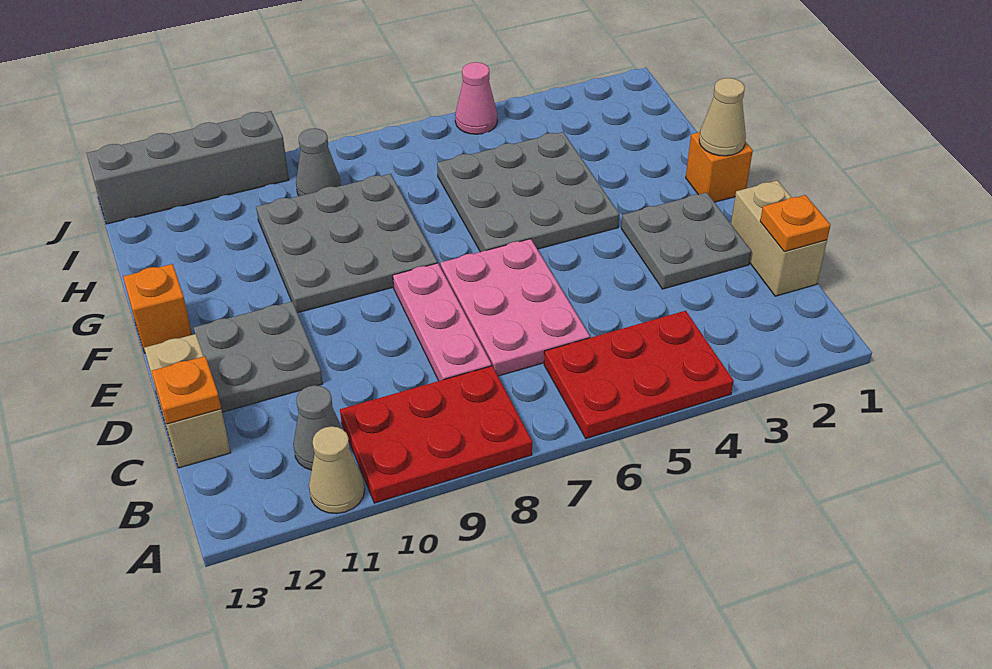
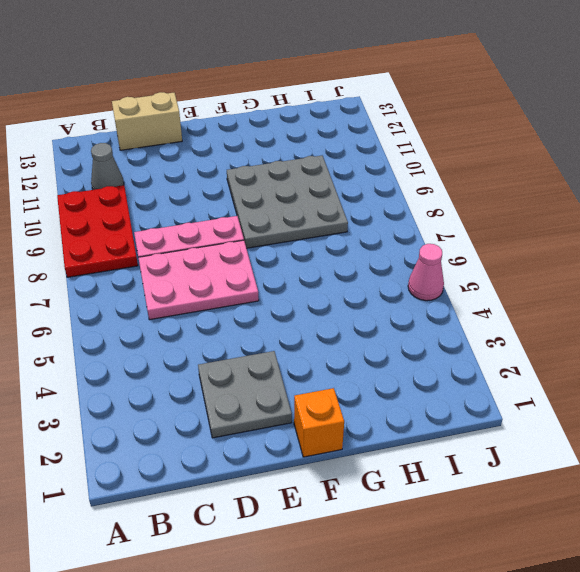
none -> red plate A4:B6 level 1
none -> tan cone A11 level 1
none -> tan brick C1:D1 level 1

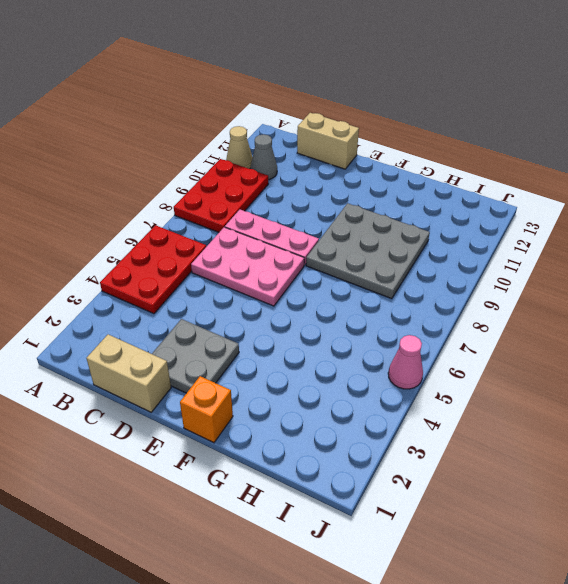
none -> grey plate D11:E12 level 1
none -> grey plate F4:H6 level 1
none -> orange brick F13 level 1

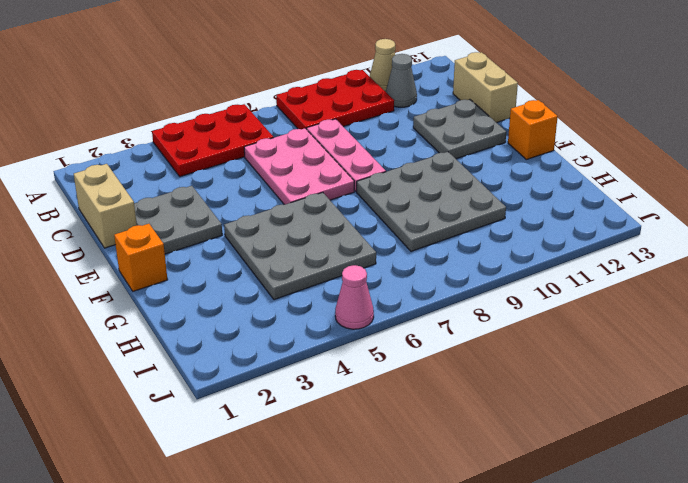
none -> grey cone I9 level 1
none -> grey brick J10:J13 level 1
none -> orange plate C1 level 2

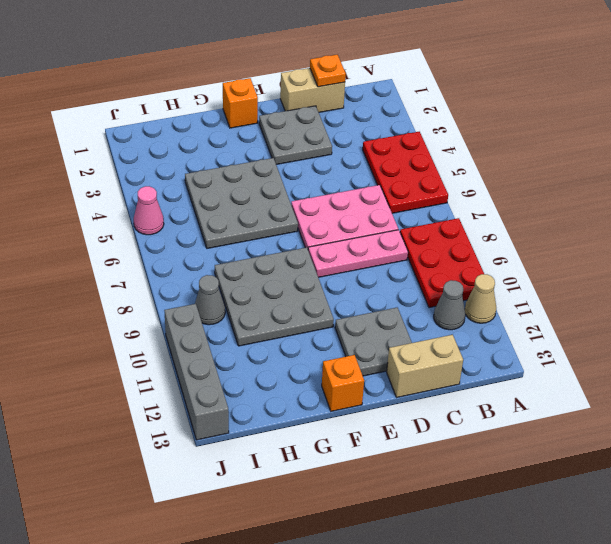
none -> orange plate C13 level 2
none -> tan cone F1 level 2

